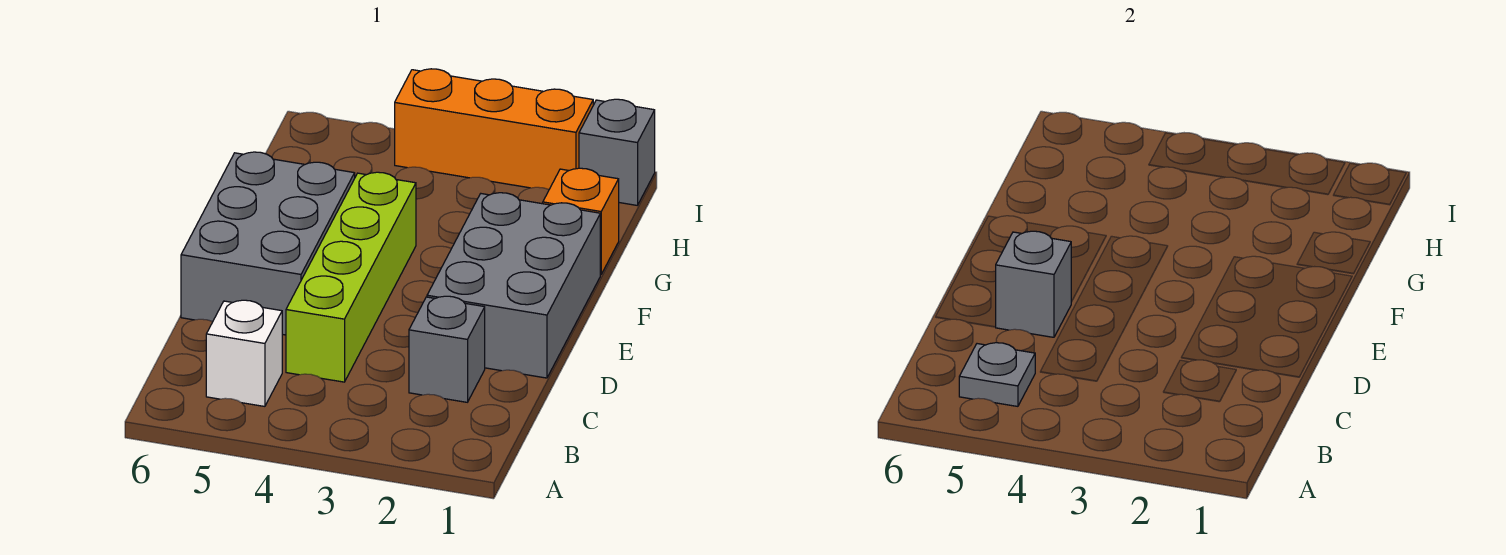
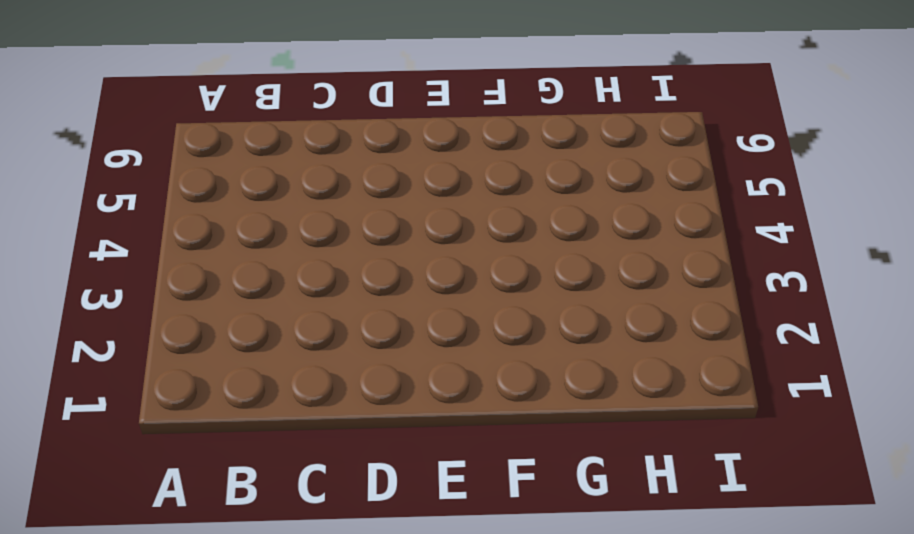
none -> white brick B5 level 1
none -> grey brick C2 level 1

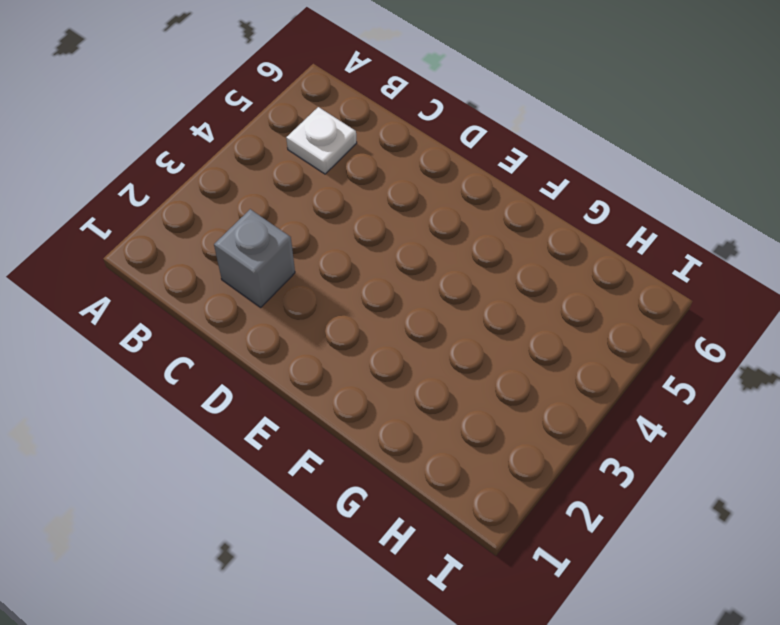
white plate B5 level 1 -> white brick B5 level 1
none -> lime brick C4:F4 level 1
none -> grey brick D1:F2 level 1

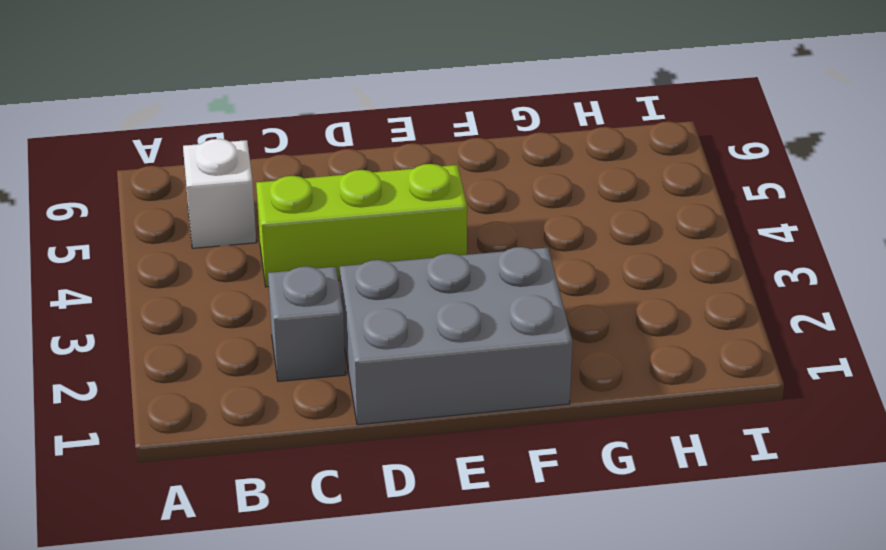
lime brick C4:E4 level 1 -> lime brick C4:F4 level 1
none -> grey brick D5:F6 level 1
none -> orange brick G1 level 1

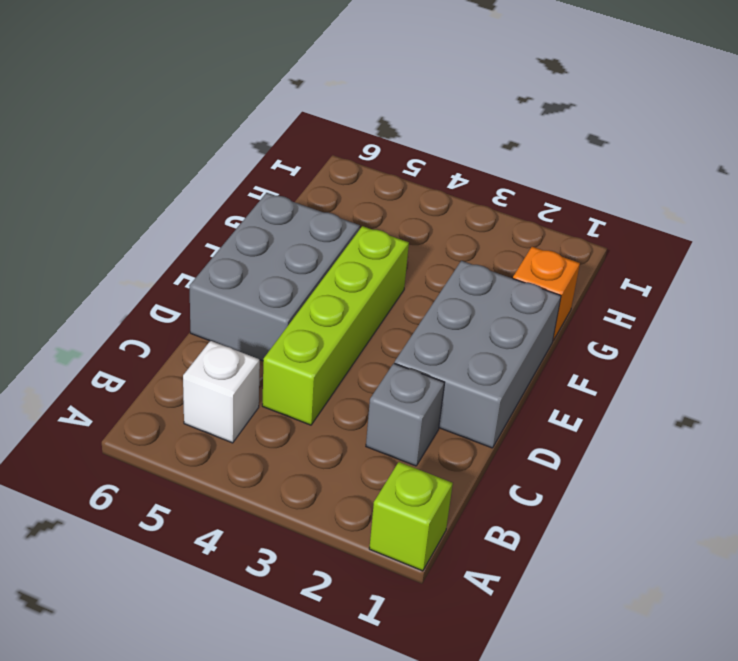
lime brick A1 level 1 -> none
none -> grey brick I1 level 1
none -> orange brick I2:I4 level 1

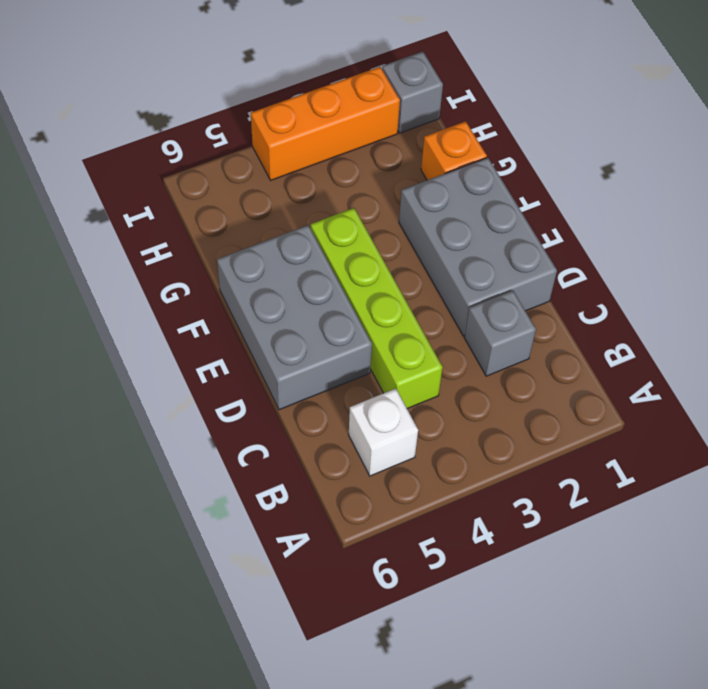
none -> grey plate B5 level 2
none -> grey brick D5 level 2

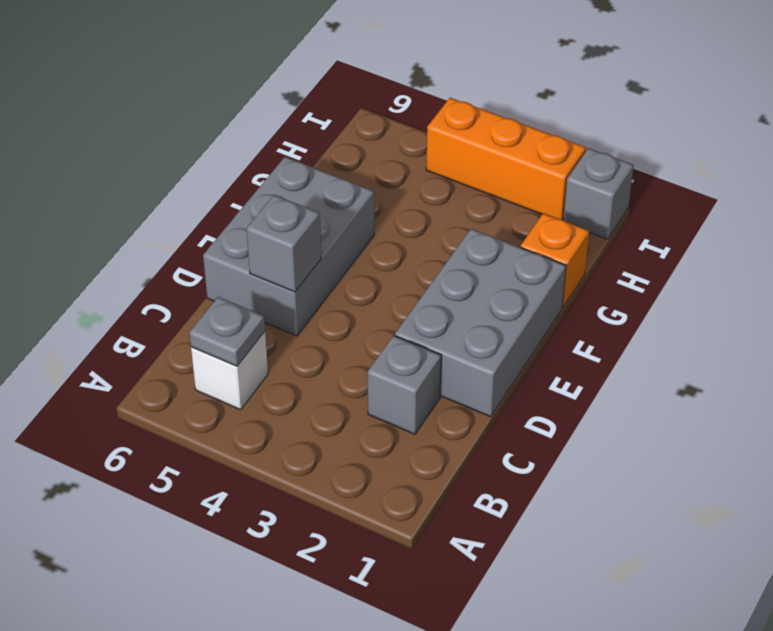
none -> lime brick C4:F4 level 1

